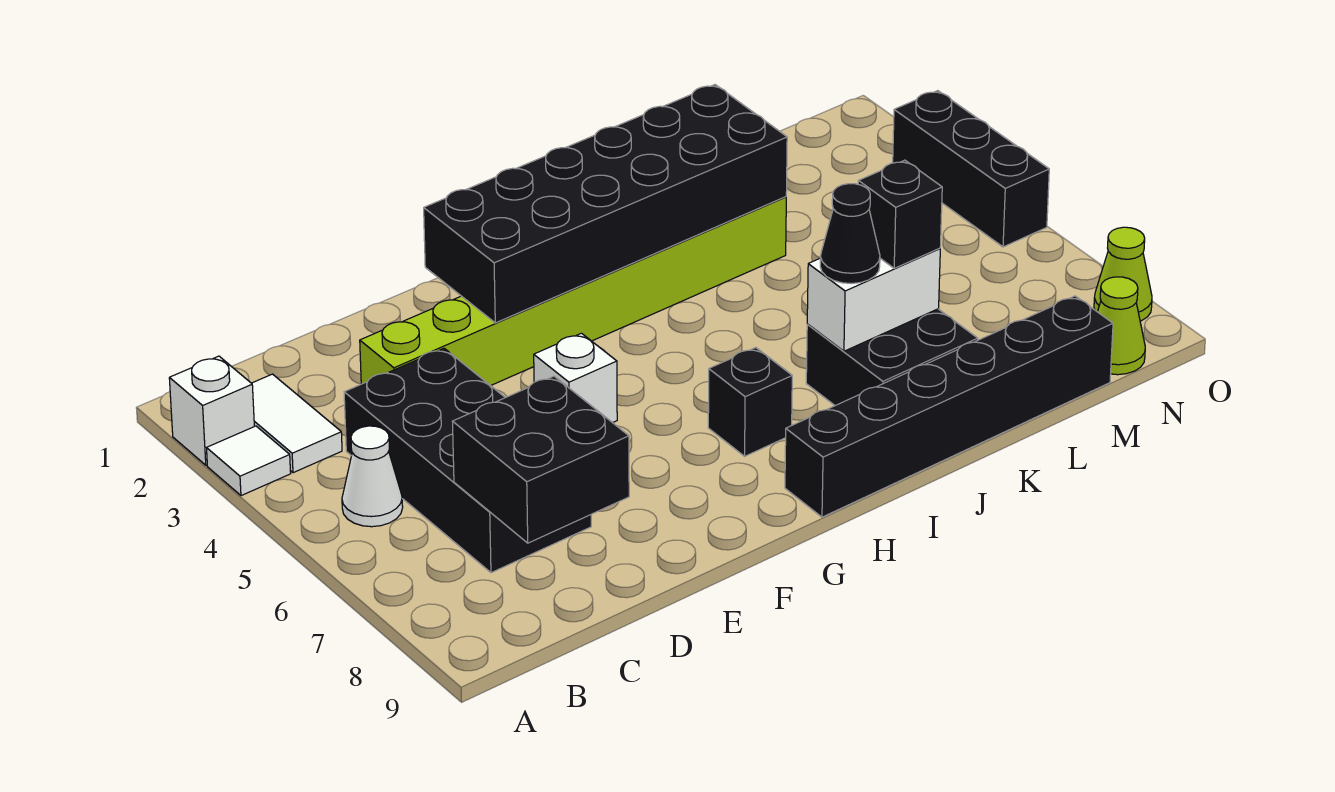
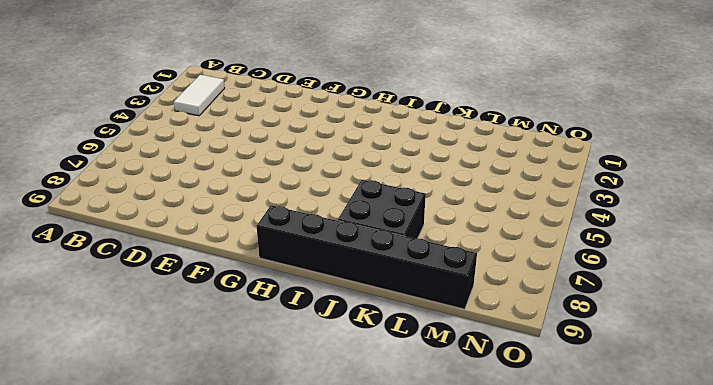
none -> white brick A2 level 1
none -> white tile A3 level 1
none -> white cone B5 level 1

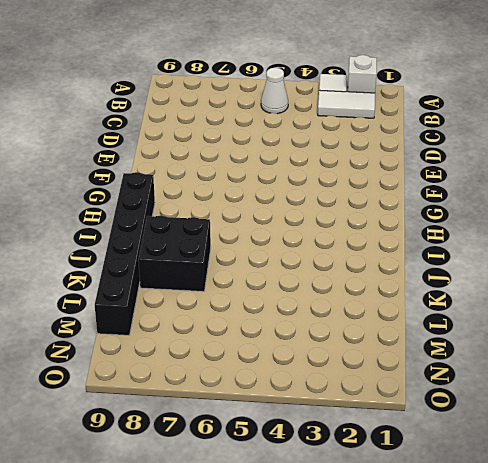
none -> black brick C4:D7 level 1
none -> lime brick D3:K3 level 1
none -> white brick F5 level 1

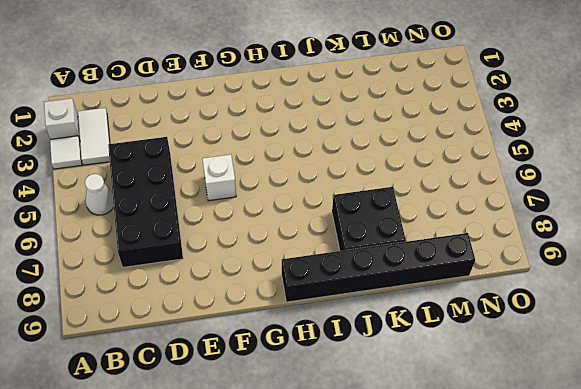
none -> lime brick D3:K3 level 1
none -> black brick H7 level 1
none -> lime cone N9 level 1

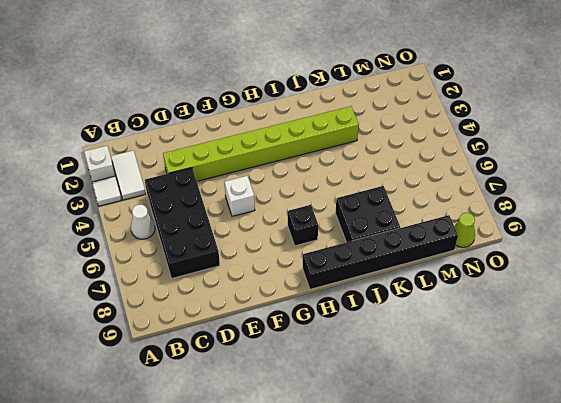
none -> black brick O3:O5 level 1
none -> lime cone O8 level 1
none -> black brick C7:D8 level 2

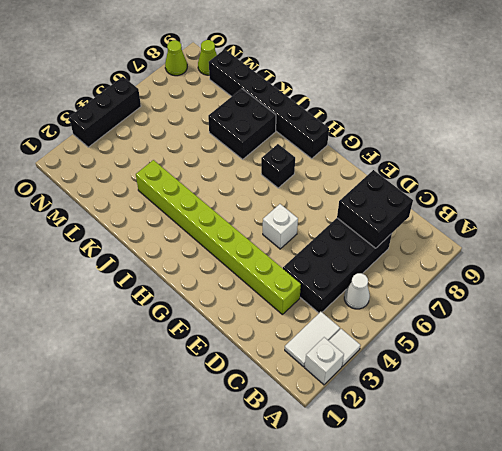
none -> black brick F2:K3 level 2
none -> white brick J7:K7 level 2
none -> black cone J7 level 3

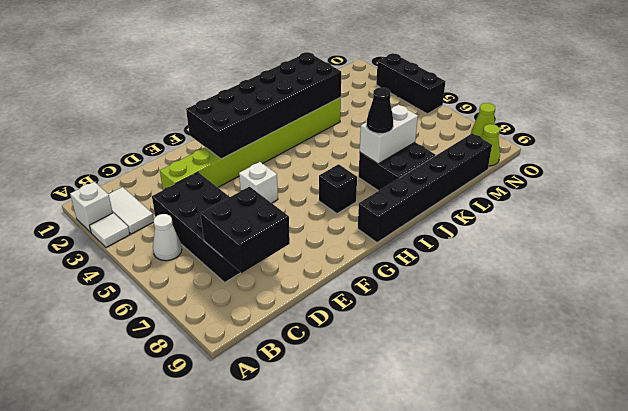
none -> black brick K7 level 3

